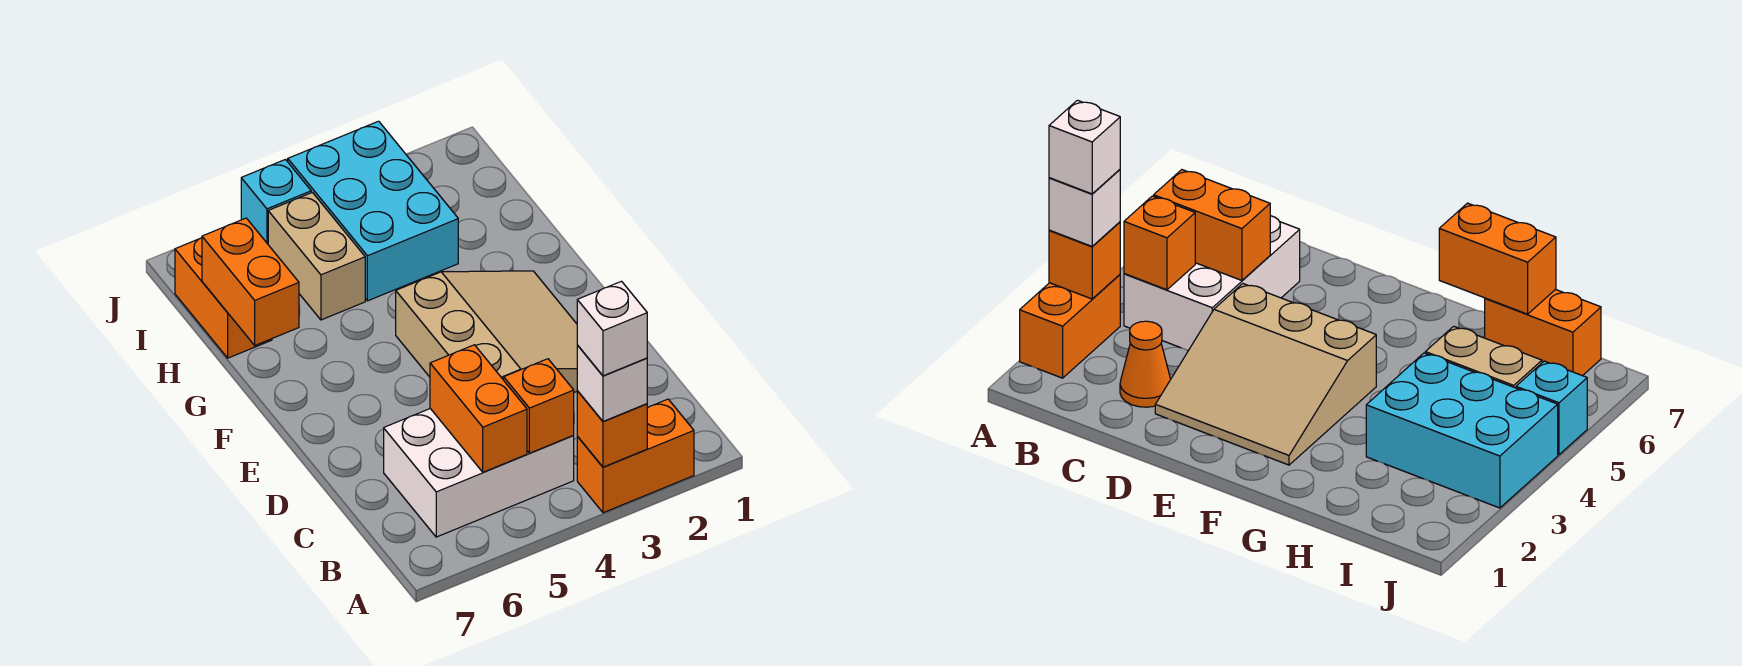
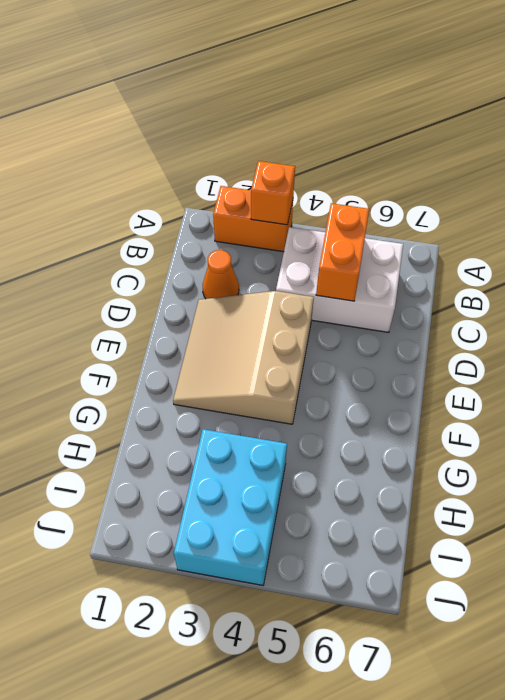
none -> tan brick H5:I5 level 1
none -> orange brick H7:I7 level 1
none -> cyan brick J5 level 1

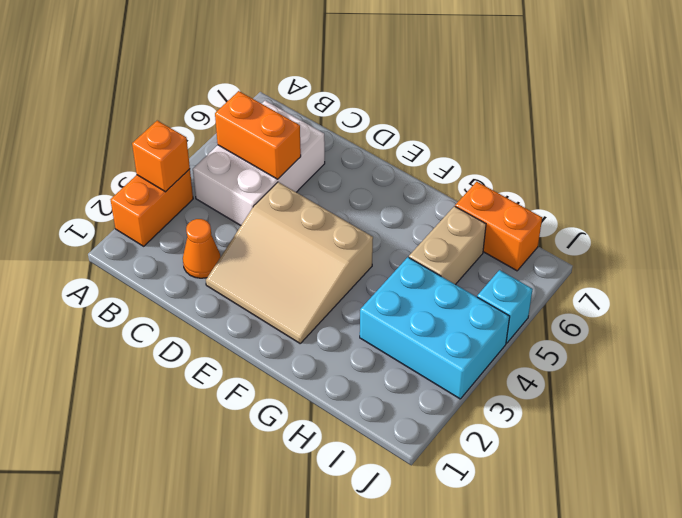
tan brick H5:H6 level 1 -> tan brick H5:I5 level 1
none -> orange brick B4 level 2
none -> orange brick G7:H7 level 2
none -> white brick A3 level 3

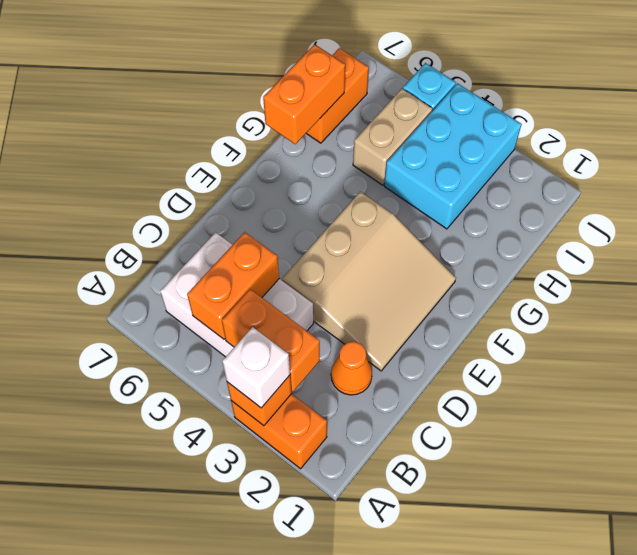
orange brick B3:B4 level 2 -> orange brick B4 level 2
none -> white brick A3 level 4

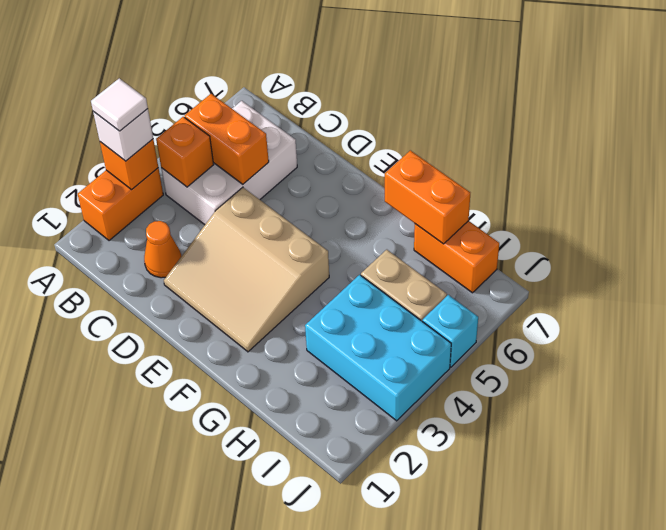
white tile A3 level 4 -> white brick A3 level 4

